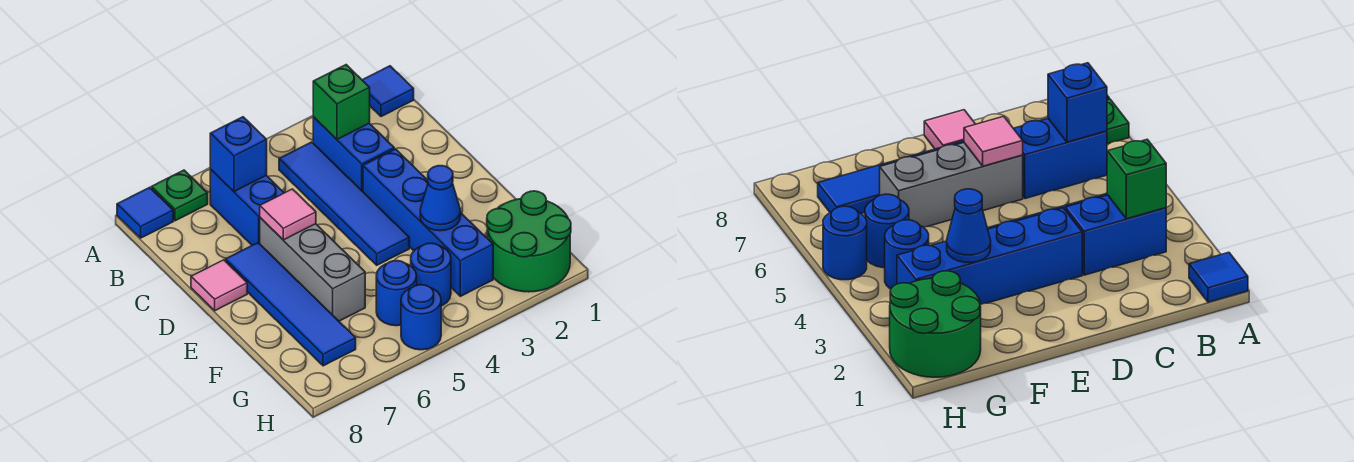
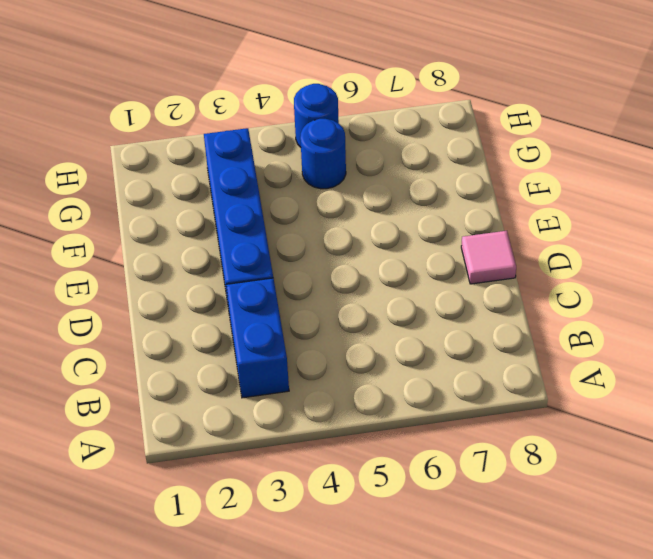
none -> blue tile A1 level 1
none -> green plate A7 level 1
none -> blue tile A8 level 1

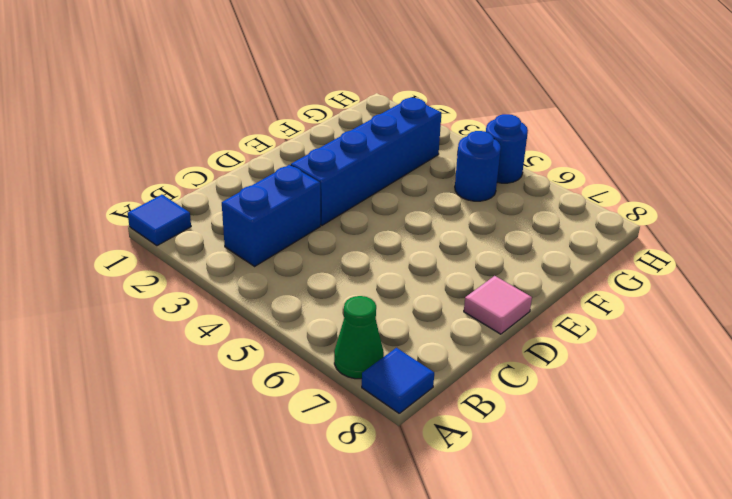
green cone A7 level 1 -> green plate A7 level 1
none -> blue tile B4:E4 level 1
none -> blue brick B6:C6 level 1
none -> grey brick D6:F6 level 1

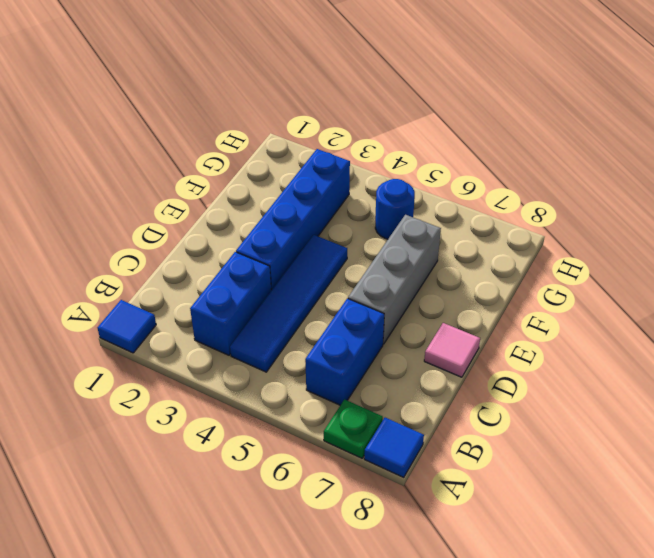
none -> blue tile D7:G7 level 1
none -> green round brick G1:H2 level 1
none -> blue round brick G4 level 1

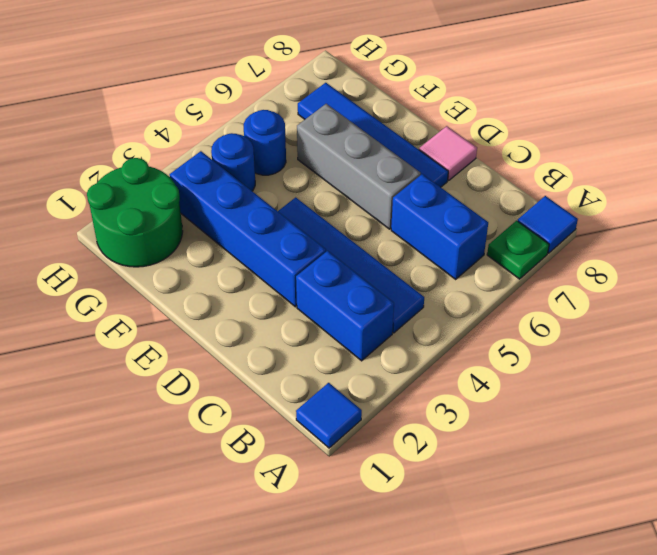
none -> blue round brick H5 level 1
none -> green brick B3 level 2
none -> blue brick B6 level 2

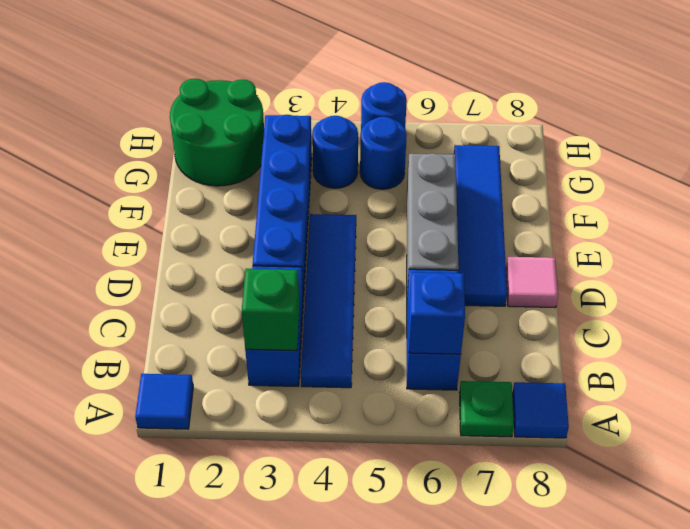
none -> pink tile D6 level 2
none -> blue cone F3 level 2

